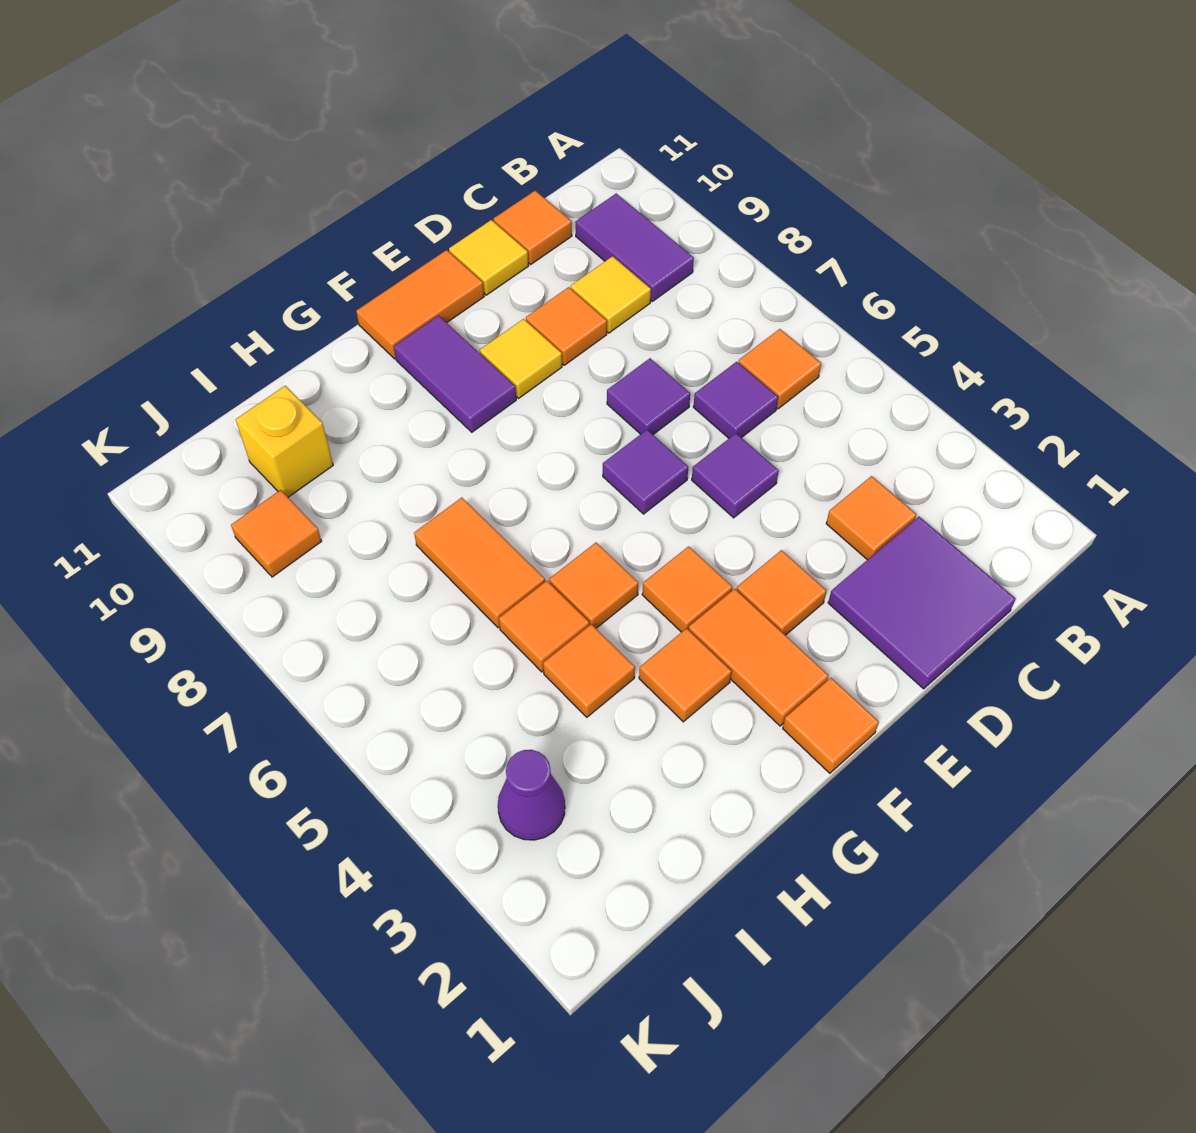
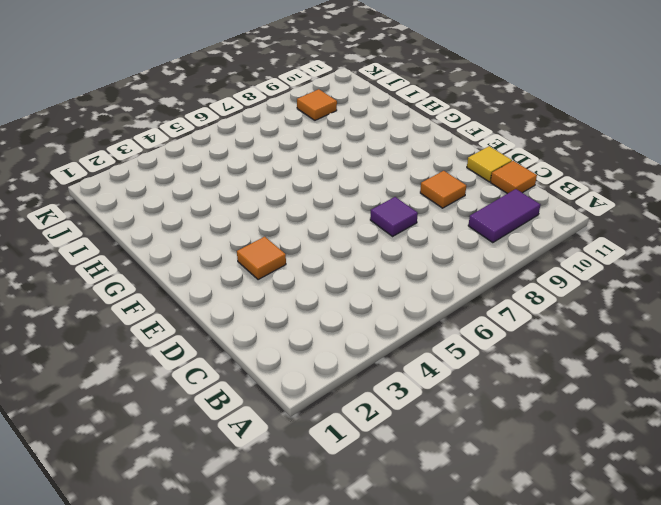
none -> orange tile B6 level 1
none -> purple tile C1:D2 level 1
none -> orange tile C3 level 1

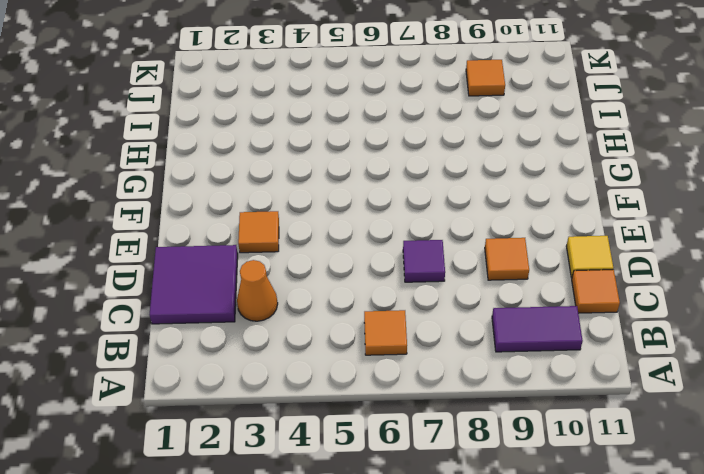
orange cone C3 level 1 -> orange tile C3 level 1
none -> purple tile C6 level 1
none -> yellow tile C9 level 1
none -> purple tile D5 level 1

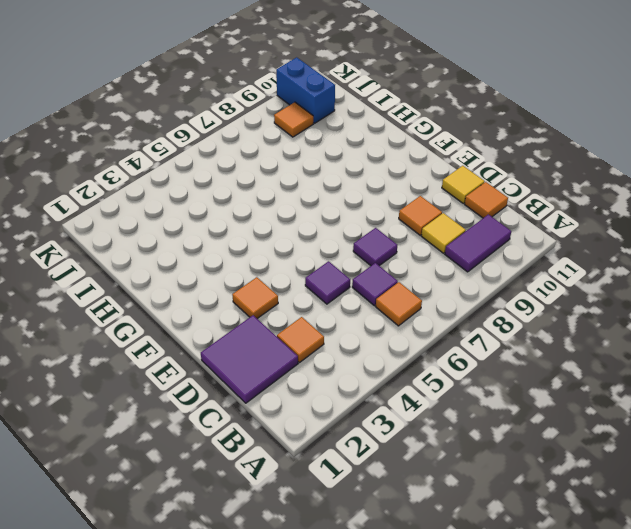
blue brick J10:K10 level 1 -> none
none -> purple tile E6 level 1
none -> yellow tile E9 level 1
none -> orange tile E11:F11 level 1

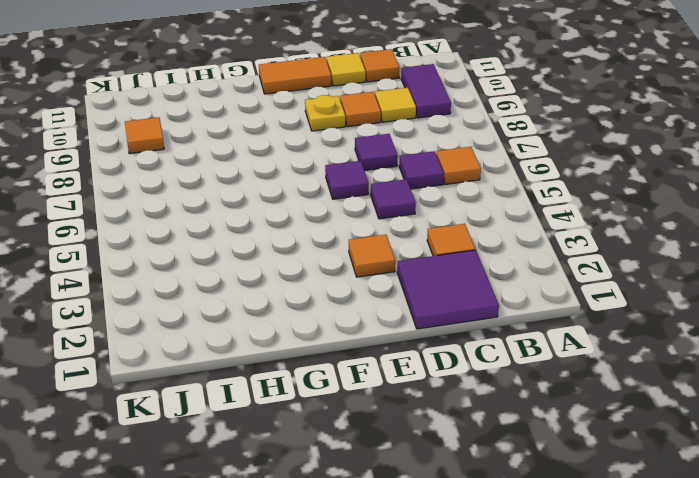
yellow plate E9 level 1 -> yellow tile E9 level 1
none -> orange tile F1 level 1
none -> orange tile F2:F3 level 1
none -> orange tile F4 level 1

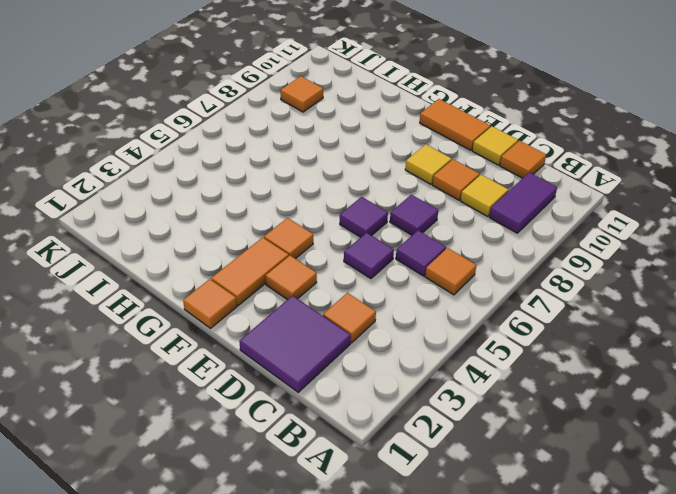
none -> purple tile F9:F10 level 1
none -> orange tile G3 level 1
none -> orange tile G5 level 1

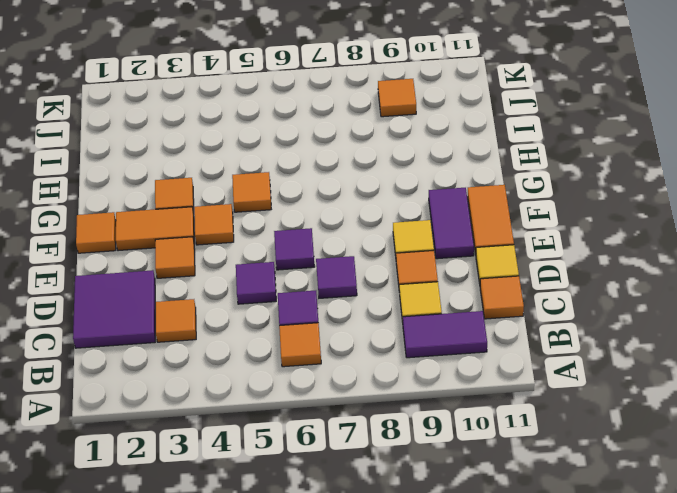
purple tile E10:F10 level 1 -> purple tile F9:F10 level 1
none -> orange tile H4 level 1
none -> orange tile H5 level 1
none -> orange tile H6:H7 level 1

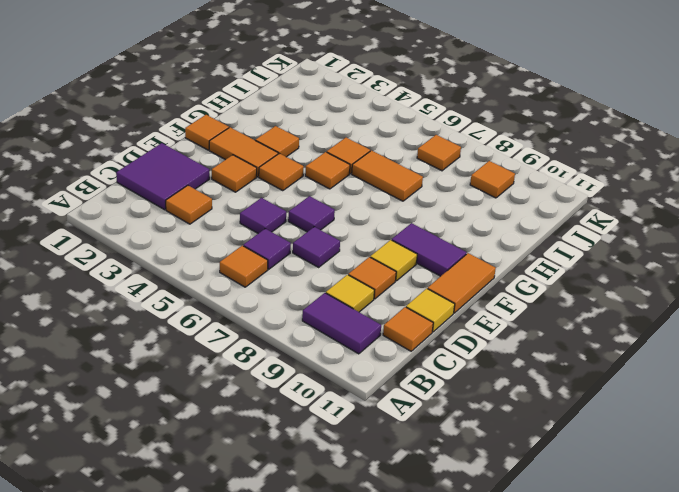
orange tile J7 level 1 -> orange tile H4 level 1
none -> yellow brick I10 level 1
none -> purple cone J3 level 1

